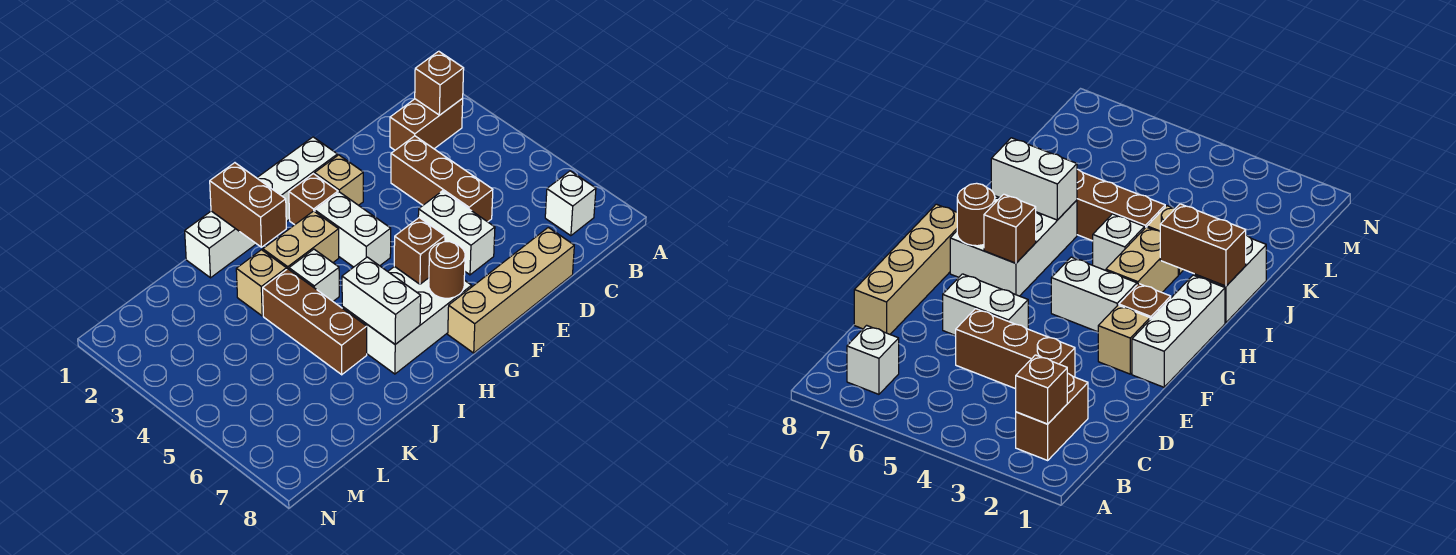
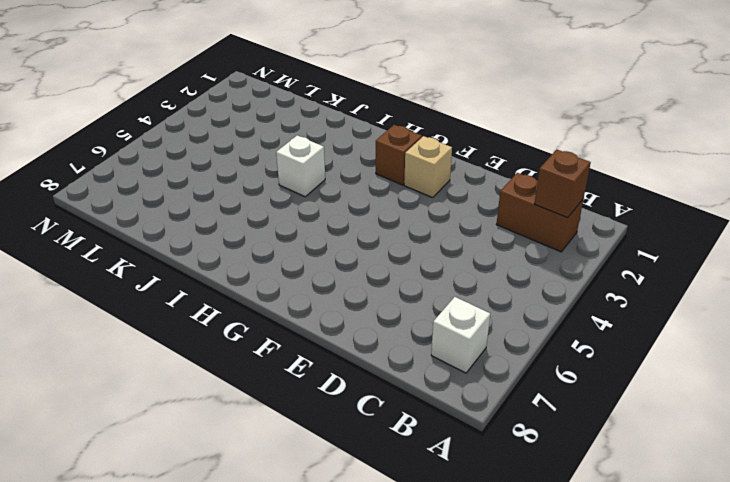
none -> brown brick D3:D5 level 1
none -> tan brick D8:G8 level 1
none -> white brick E5:E6 level 1

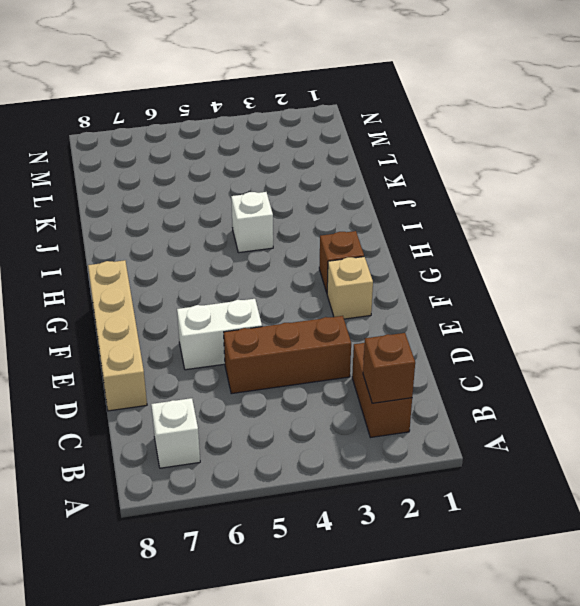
none -> white brick F1:H1 level 1
none -> white brick G3:G4 level 1
none -> white brick G6:I7 level 1

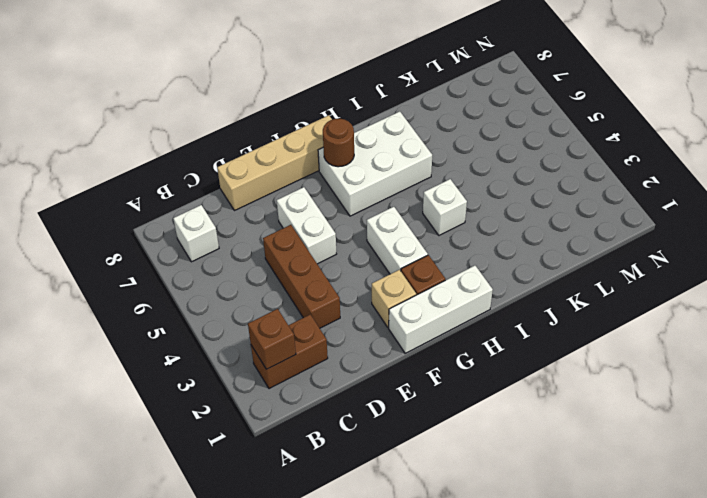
none -> tan brick H3:I3 level 1
none -> white brick I1:J1 level 1
none -> tan brick J3 level 1

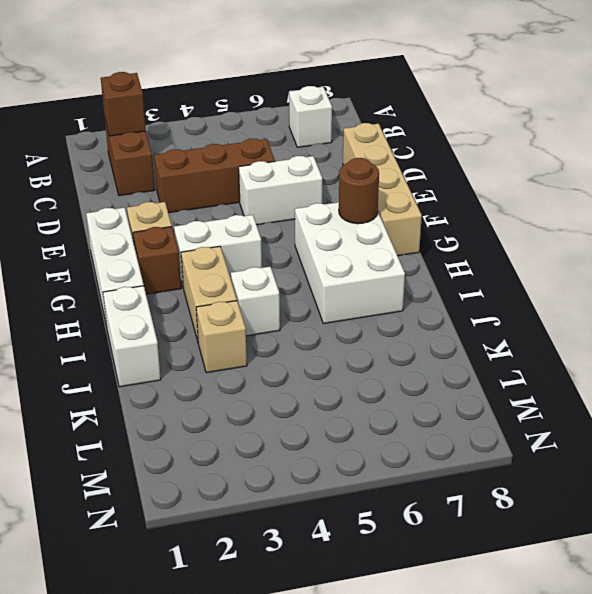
none -> brown brick J4:J6 level 1
none -> brown brick G6 level 2
none -> brown brick I1:I2 level 2

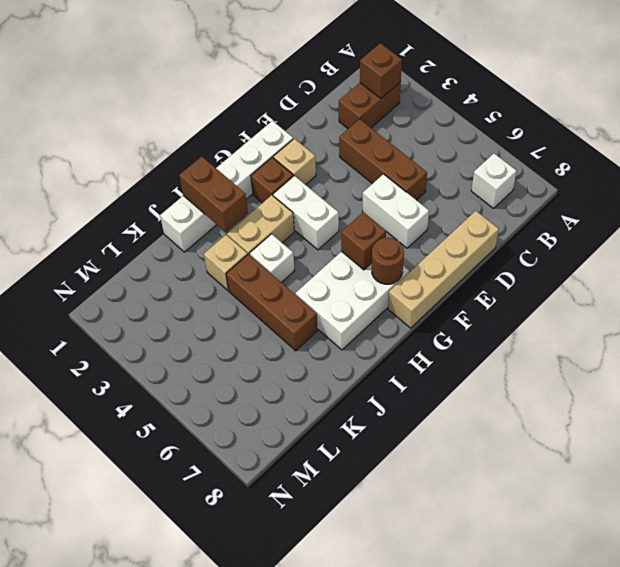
none -> white brick I6:I7 level 2

